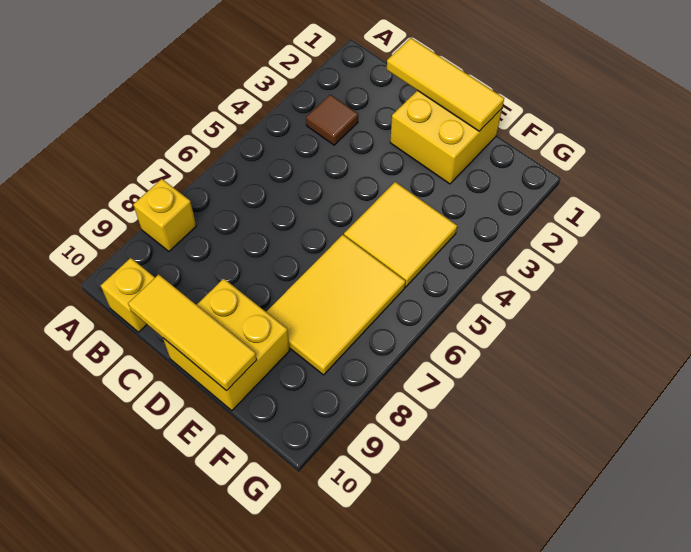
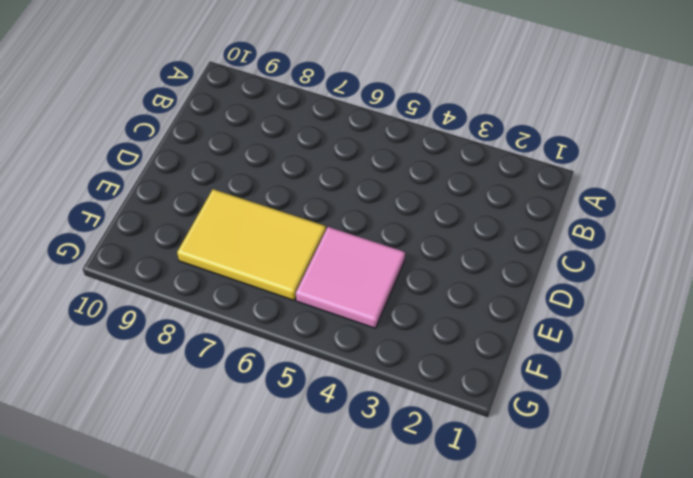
pink tile E4:F5 level 1 -> yellow tile E4:F5 level 1
none -> yellow brick A8 level 1
none -> brown tile B3 level 1

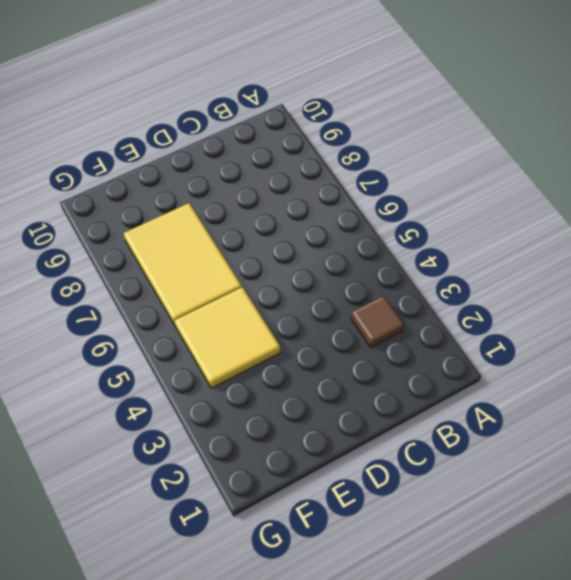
none -> yellow brick A8 level 1
none -> yellow brick B10 level 1

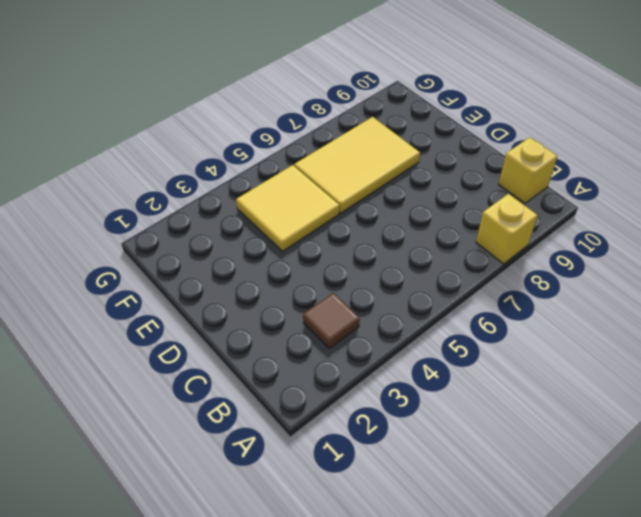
none -> yellow brick D1:E2 level 1
none -> yellow brick D9:E10 level 1

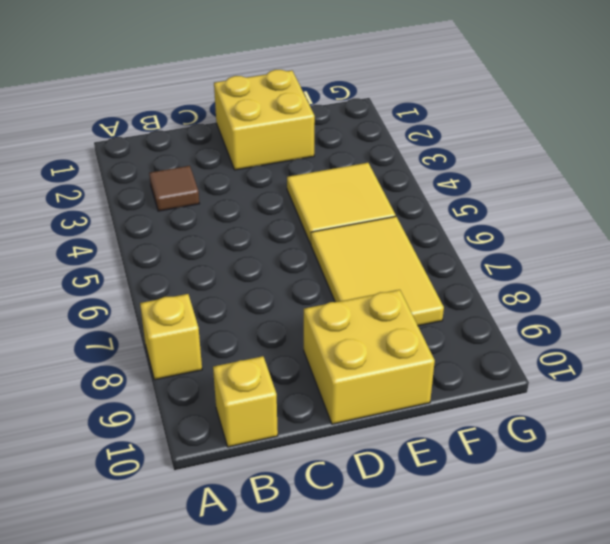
none -> yellow tile C1:E1 level 2
none -> yellow tile C10:E10 level 2

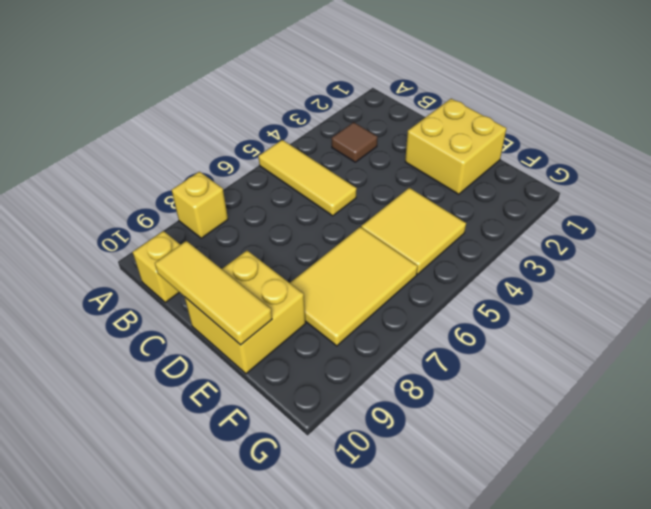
yellow tile A5:C5 level 1 -> yellow tile C1:E1 level 2

